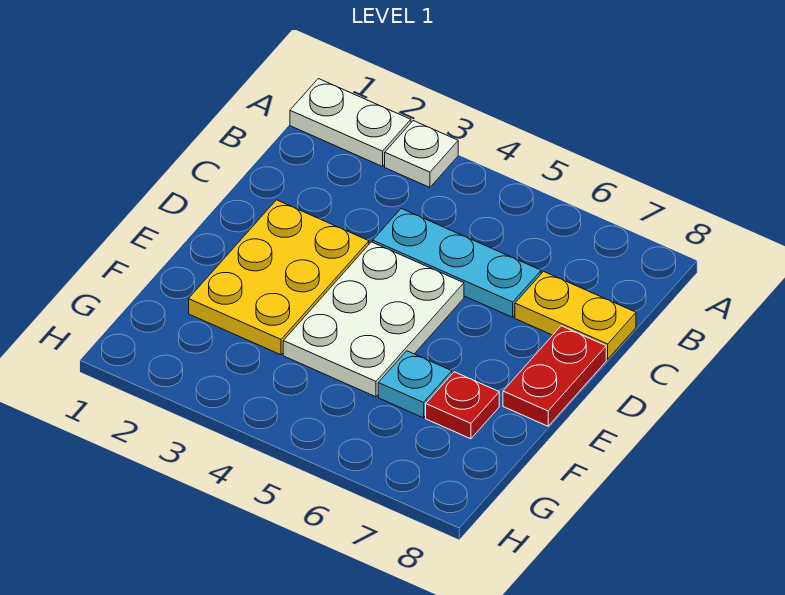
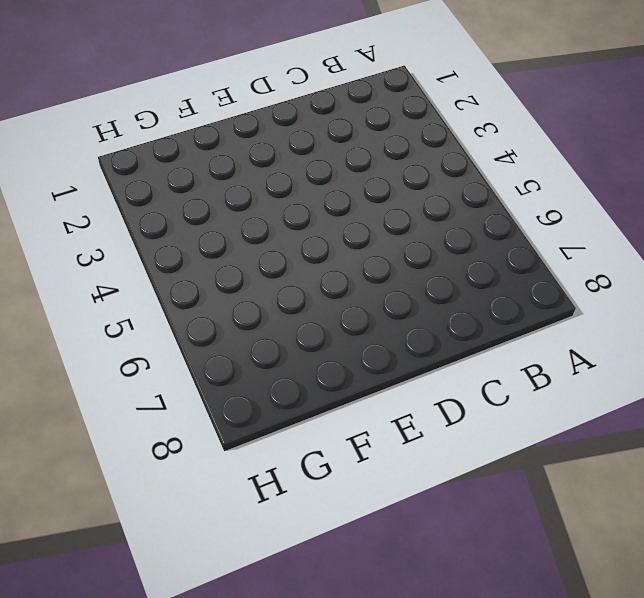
none -> white plate A1:A2 level 1
none -> white plate A3 level 1

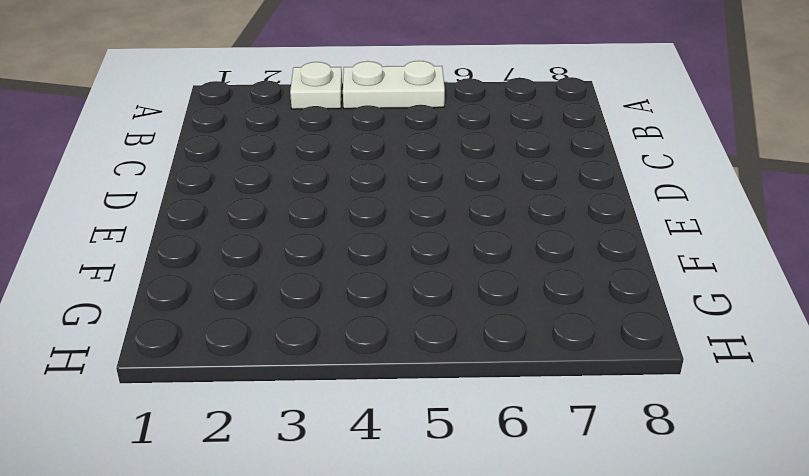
white plate A4:A5 level 1 -> white plate A1:A2 level 1
none -> cyan plate C4:C6 level 1
none -> yellow plate C7:C8 level 1

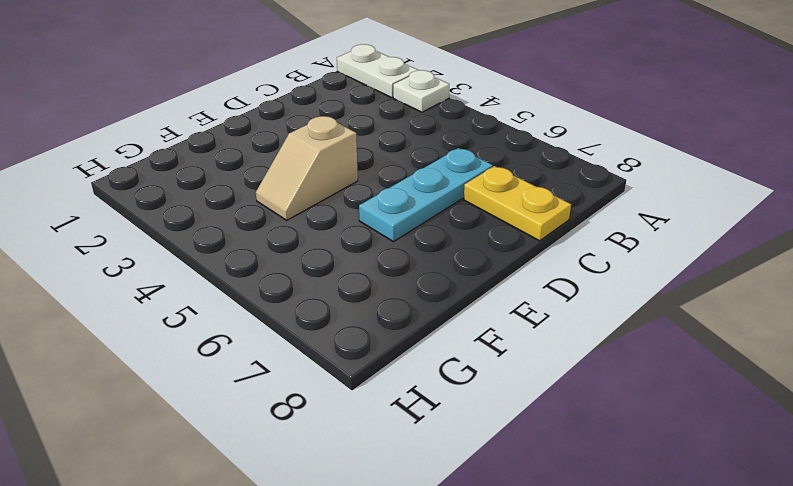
cyan plate C6:E6 level 1 -> cyan plate C4:C6 level 1
tan slope E4:F4 level 1 top E -> white plate D4:F5 level 1
none -> yellow plate D2:F3 level 1
none -> red plate D8:E8 level 1

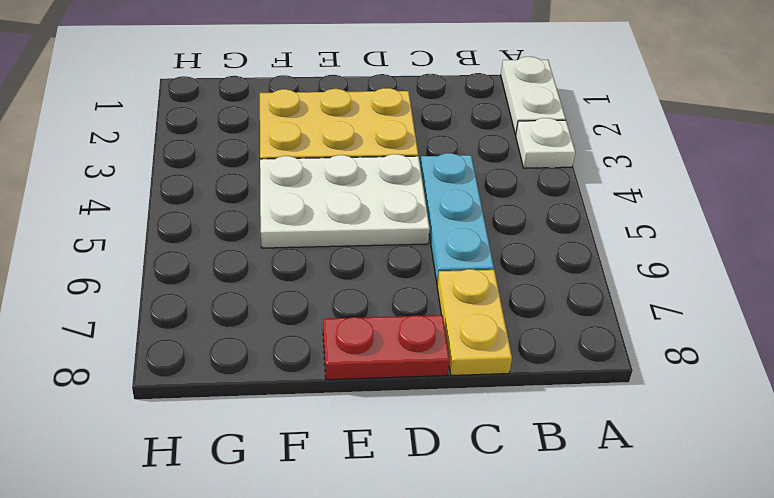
none -> cyan plate F6 level 1
none -> red plate F7 level 1

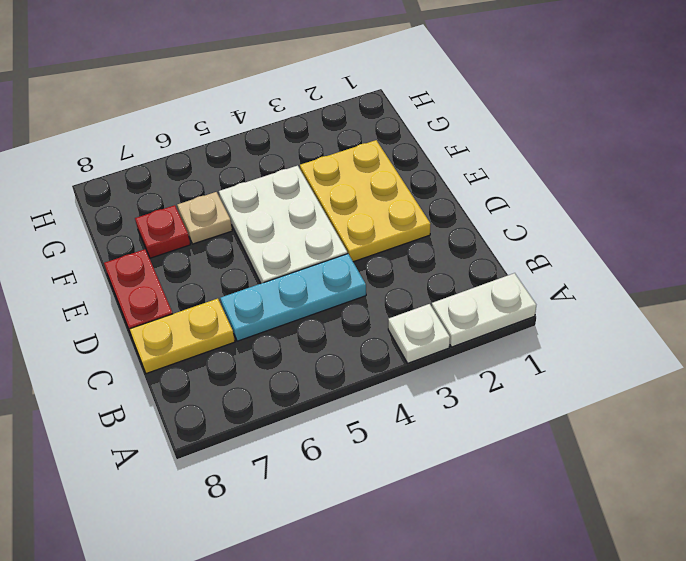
tan plate F6 level 1 -> cyan plate F6 level 1

